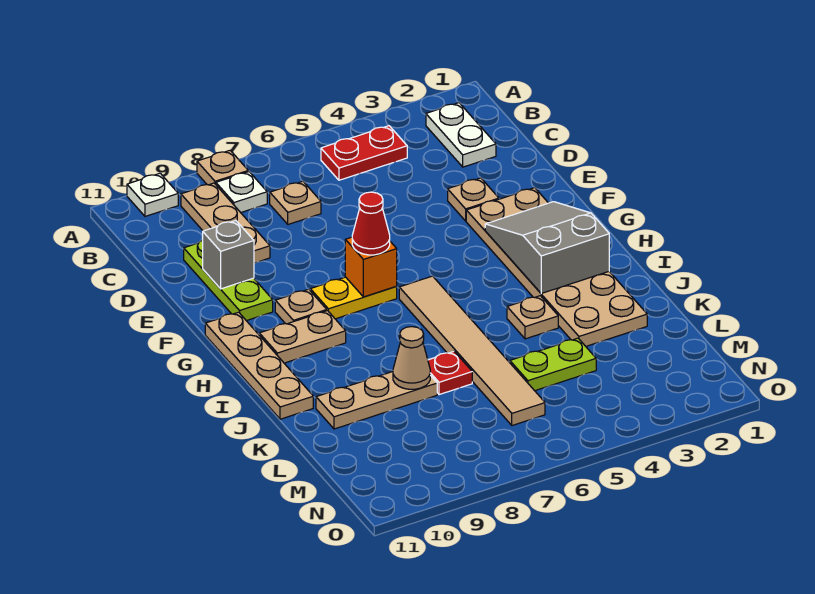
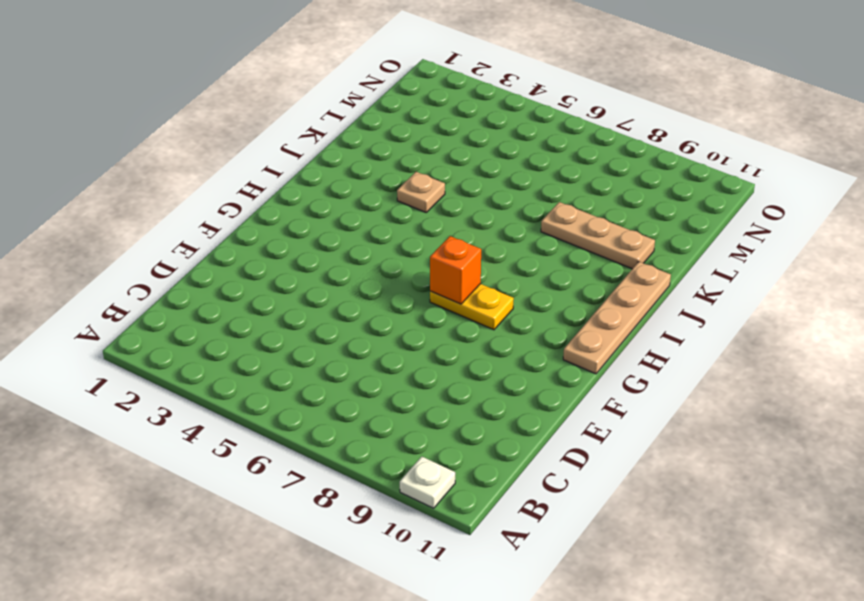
none -> tan plate A8 level 1
none -> white plate B2:C2 level 1
none -> red plate B4:B5 level 1

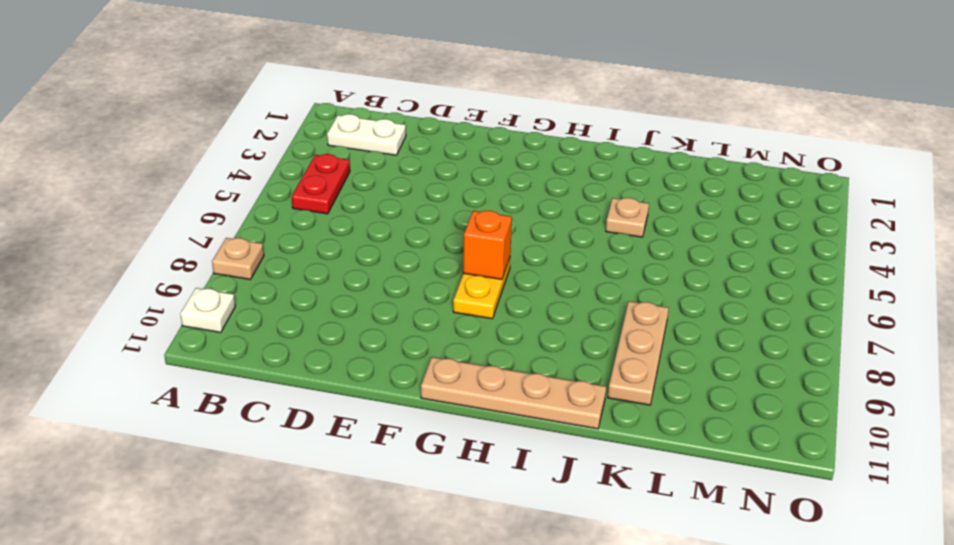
none -> white plate B8 level 1
none -> tan plate B9:D9 level 1
none -> tan plate C7 level 1

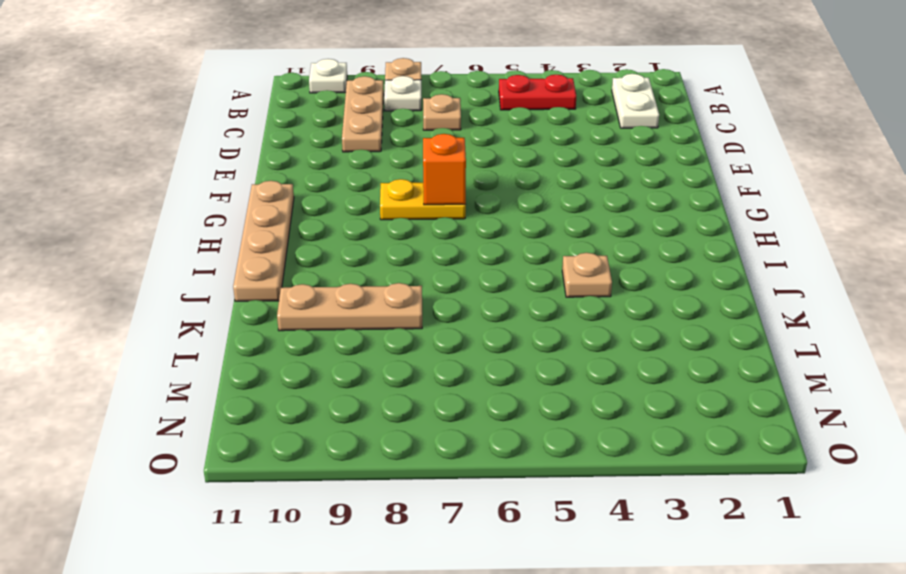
none -> lime plate D10:F10 level 1
none -> tan plate E3 level 1
none -> tan plate F2:K3 level 1

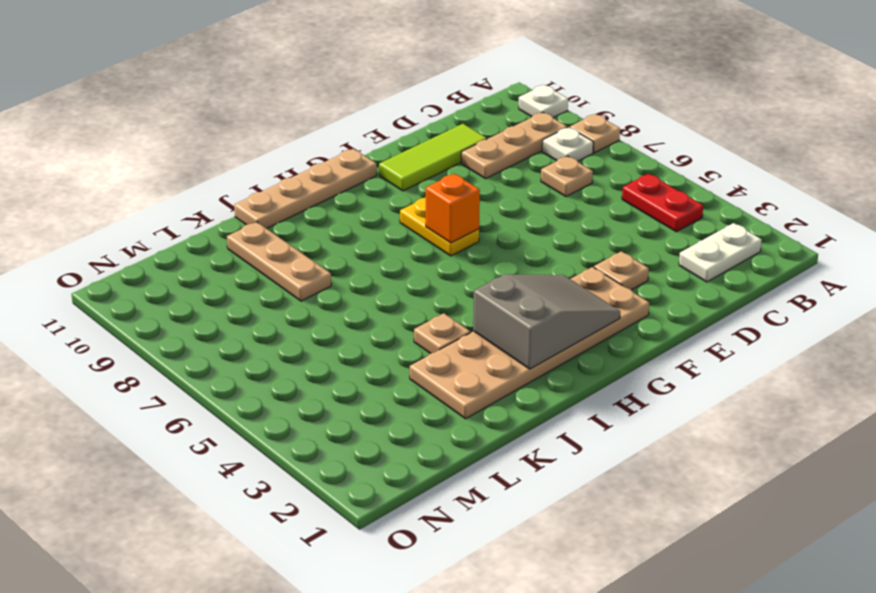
lime tile D10:F10 level 1 -> lime plate D10:F10 level 1
none -> tan plate G9 level 1
none -> tan tile H6:M6 level 1
none -> tan plate H9:H10 level 1

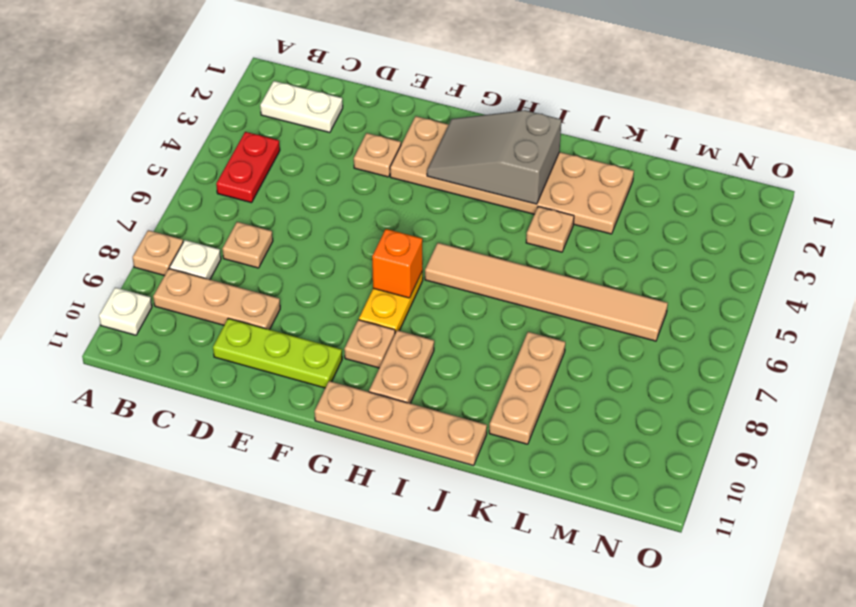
none -> red plate K7 level 1
none -> lime plate L4:L5 level 1
none -> grey brick E10 level 2

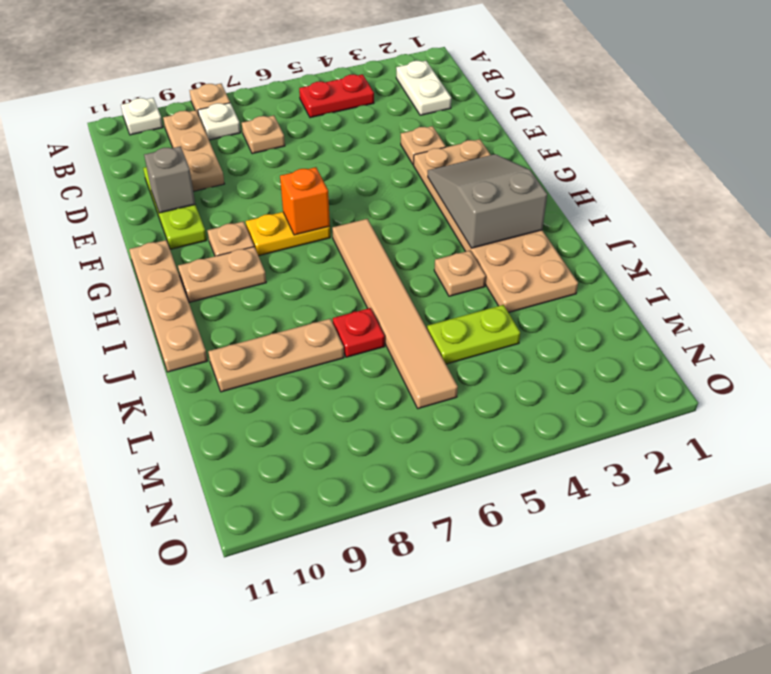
none -> tan cone K8 level 2
none -> red cone G7 level 3

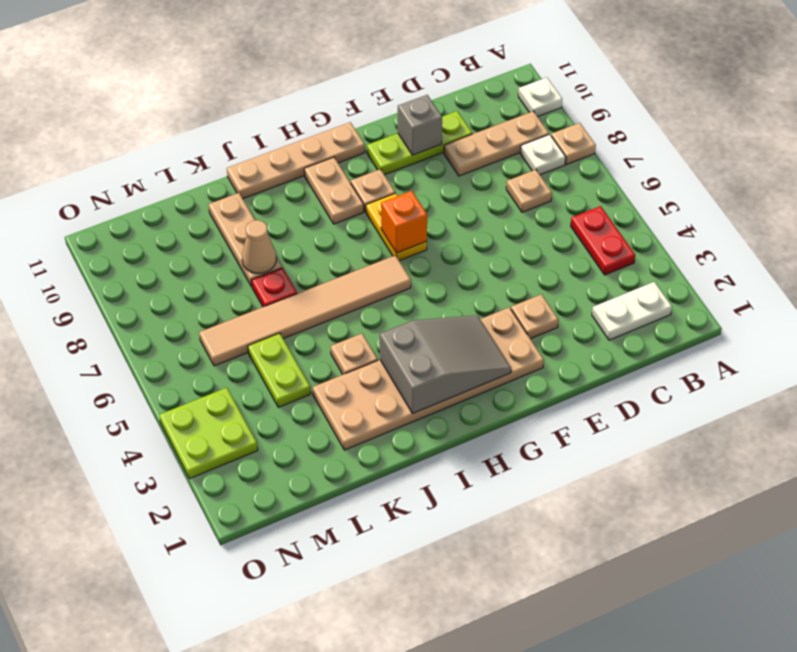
lime plate N3:O4 level 1 -> none
none -> red cone G7 level 3

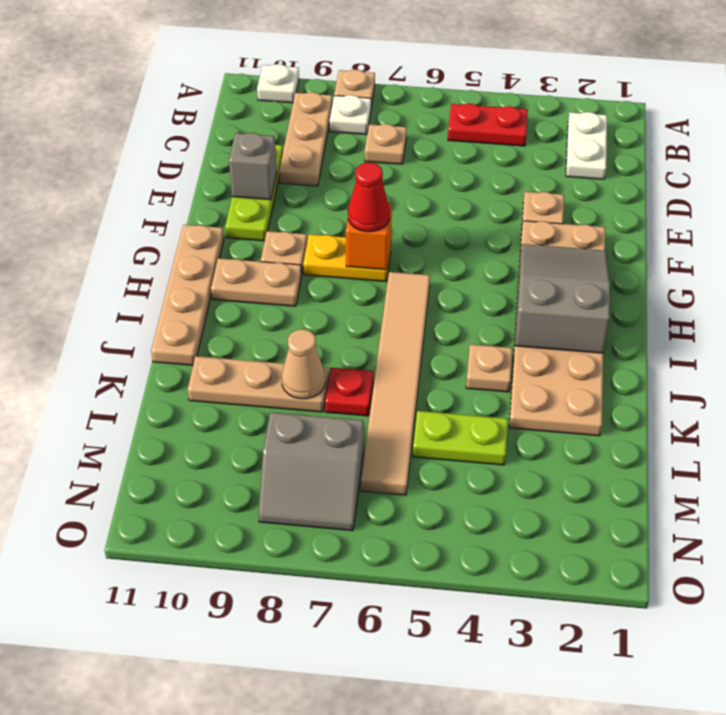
grey slope M7:N8 level 1 top M -> none

